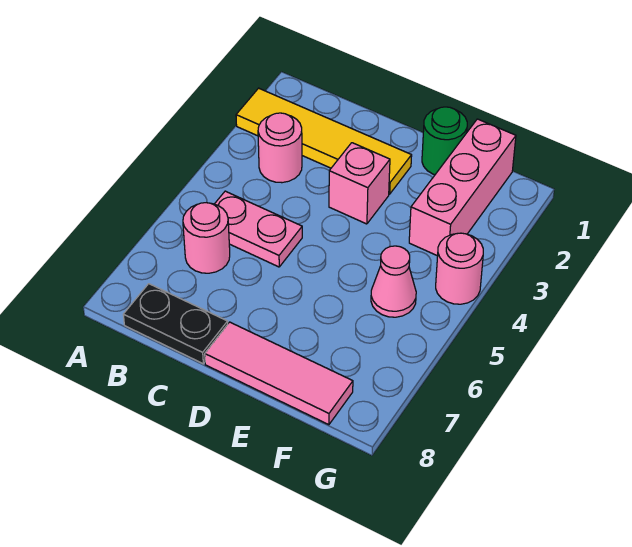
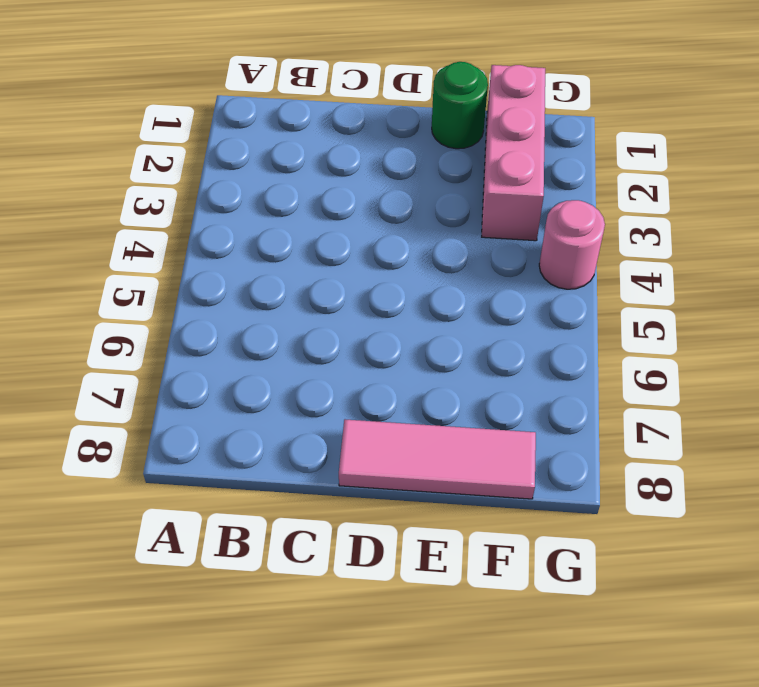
none -> yellow tile A2:D2 level 1
none -> pink round brick B3 level 1

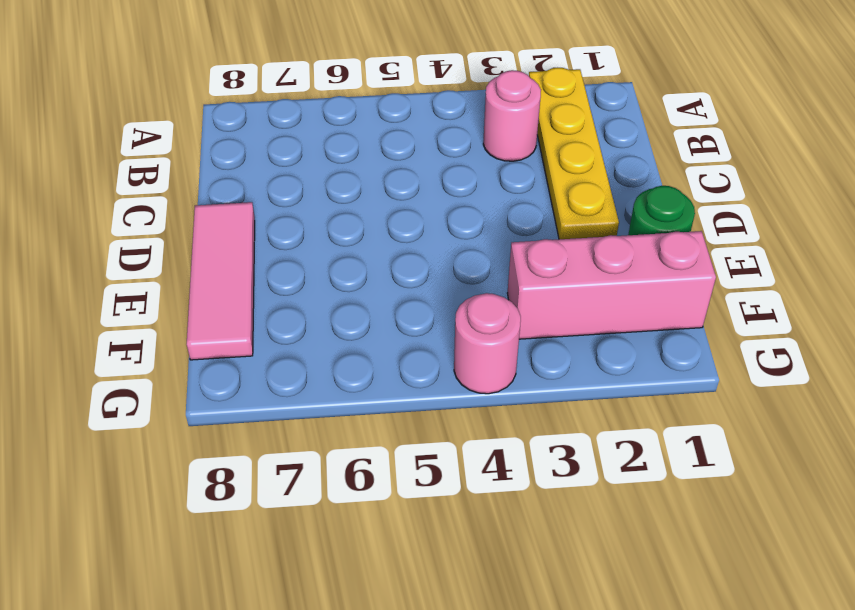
yellow plate A2:D2 level 1 -> yellow tile A2:D2 level 1
none -> pink plate B5:C5 level 1
none -> pink round brick B6 level 1

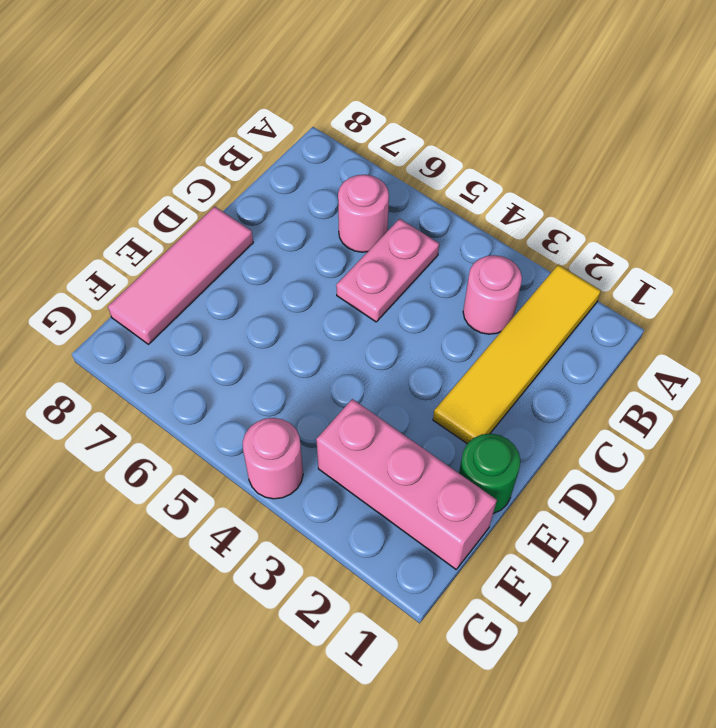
none -> black plate B8:C8 level 1
none -> pink brick D3 level 1

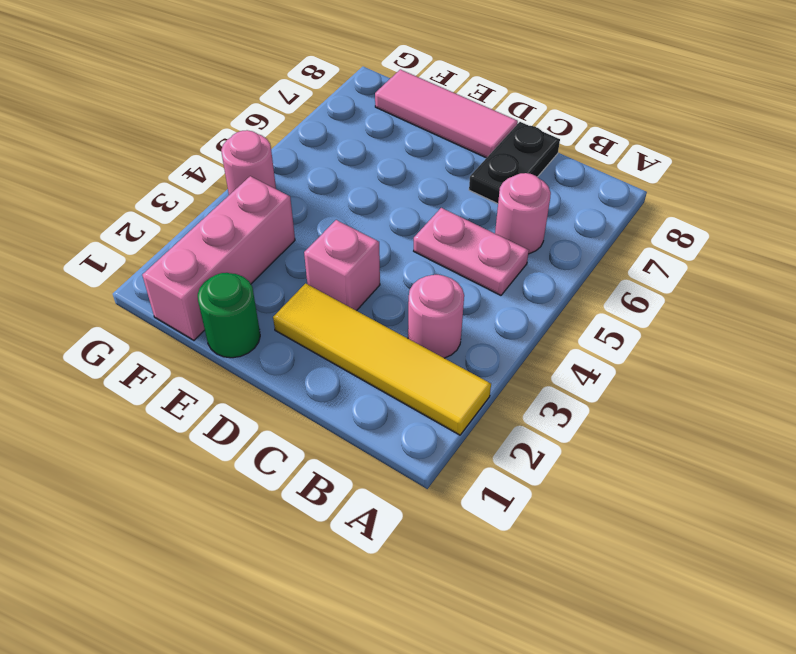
black plate C7:C8 level 1 -> black plate B8:C8 level 1
none -> pink cone F5 level 1

